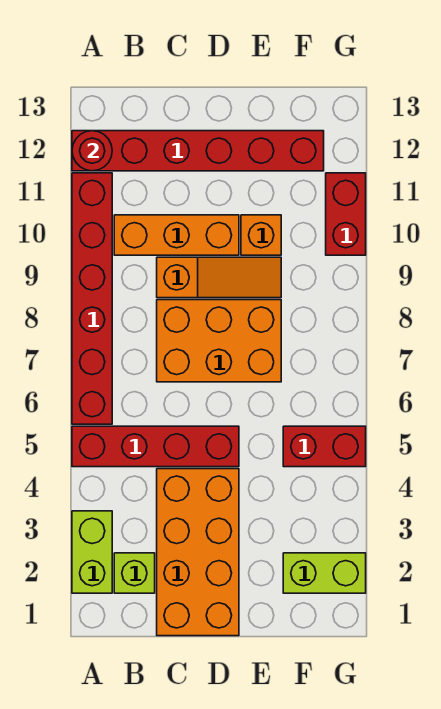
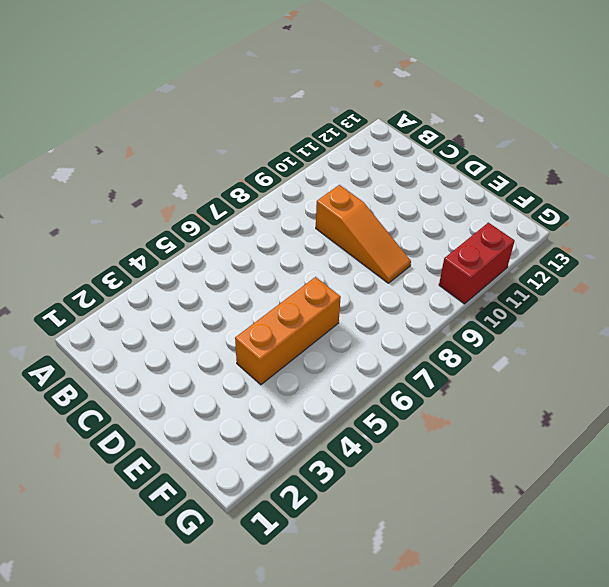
orange brick E4:E6 level 1 -> orange brick B10:D10 level 1
none -> lime brick A2:A3 level 1
none -> red brick A5:D5 level 1
none -> red brick A6:A11 level 1

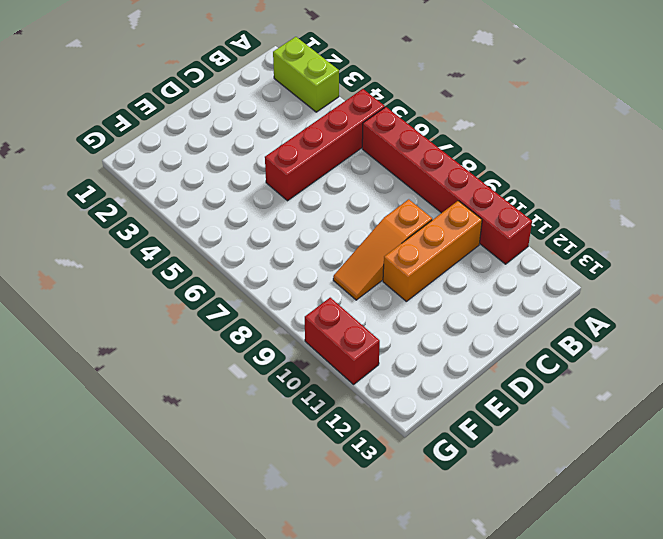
none -> red brick A12:F12 level 1
none -> lime brick B2 level 1
none -> orange brick C1:D4 level 1

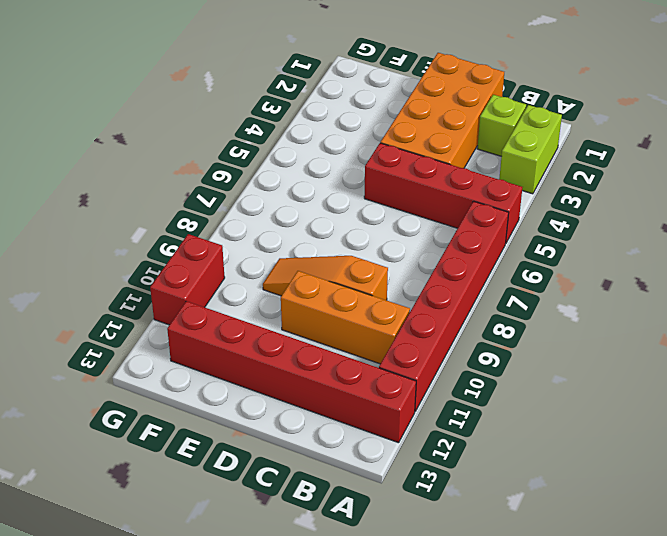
none -> orange brick C7:E8 level 1
none -> orange brick E10 level 1
none -> lime brick F2:G2 level 1

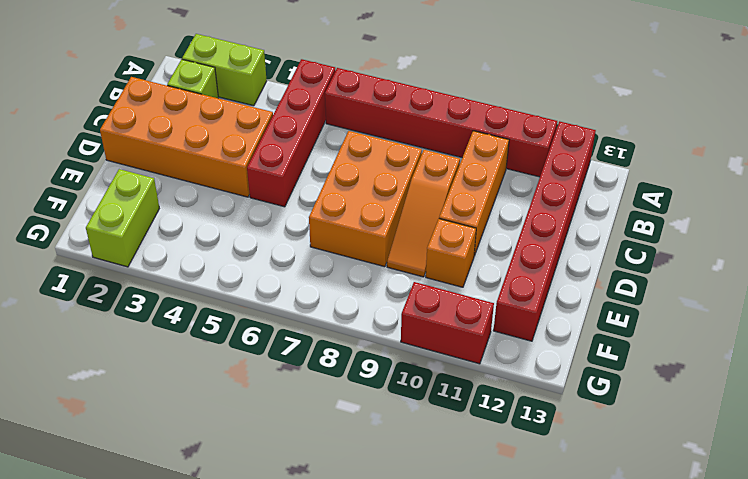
none -> red brick F5:G5 level 1
none -> red round brick A12 level 2

